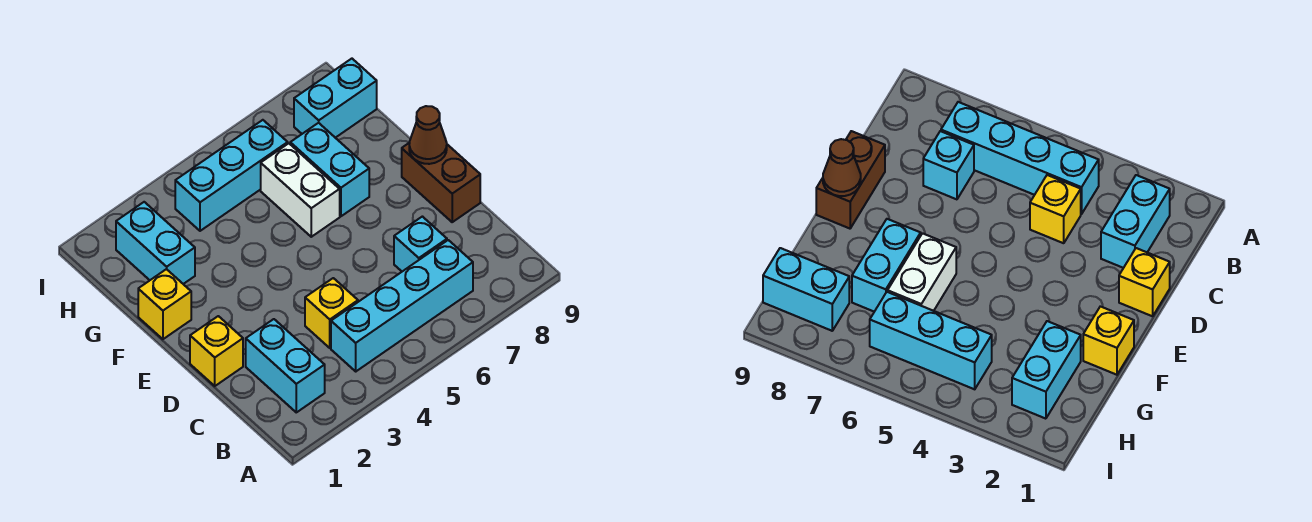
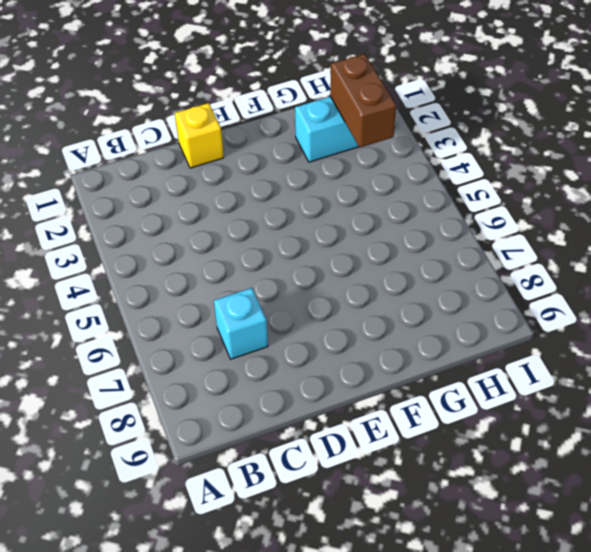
brown brick H2:H3 level 2 -> brown brick D9:E9 level 1
none -> cyan brick B2:C2 level 1
none -> cyan brick B4:B7 level 1
none -> yellow brick C4 level 1

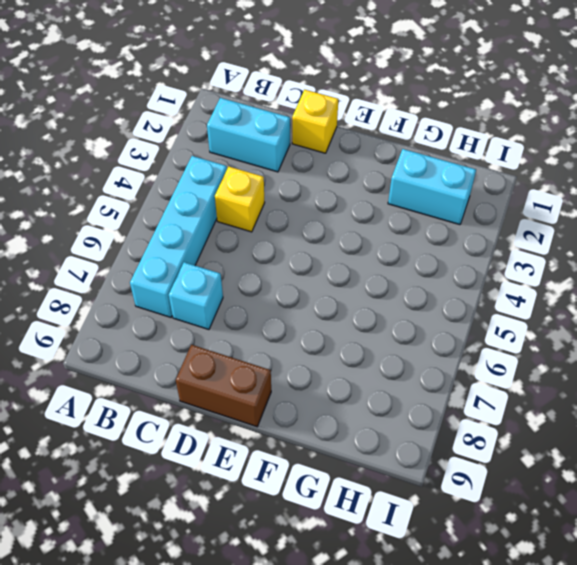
none -> yellow brick F1 level 1
none -> white brick F6:G6 level 1
none -> cyan brick F7:G7 level 1

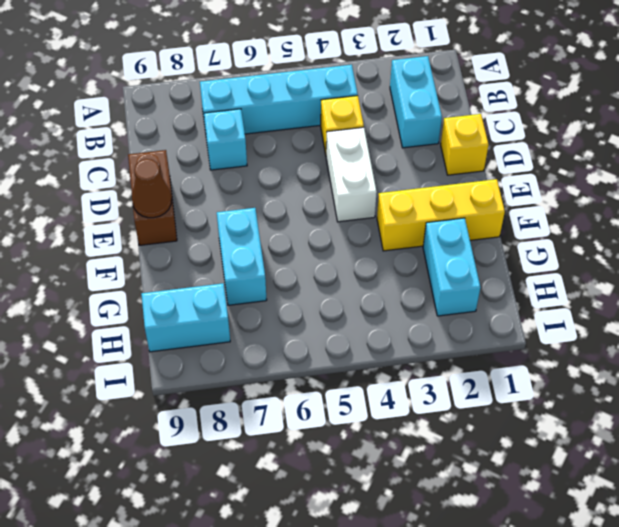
white brick D4:E4 level 1 -> white brick F6:G6 level 1
yellow brick F1:F3 level 1 -> yellow brick F1 level 1
none -> cyan brick H4:H6 level 1

